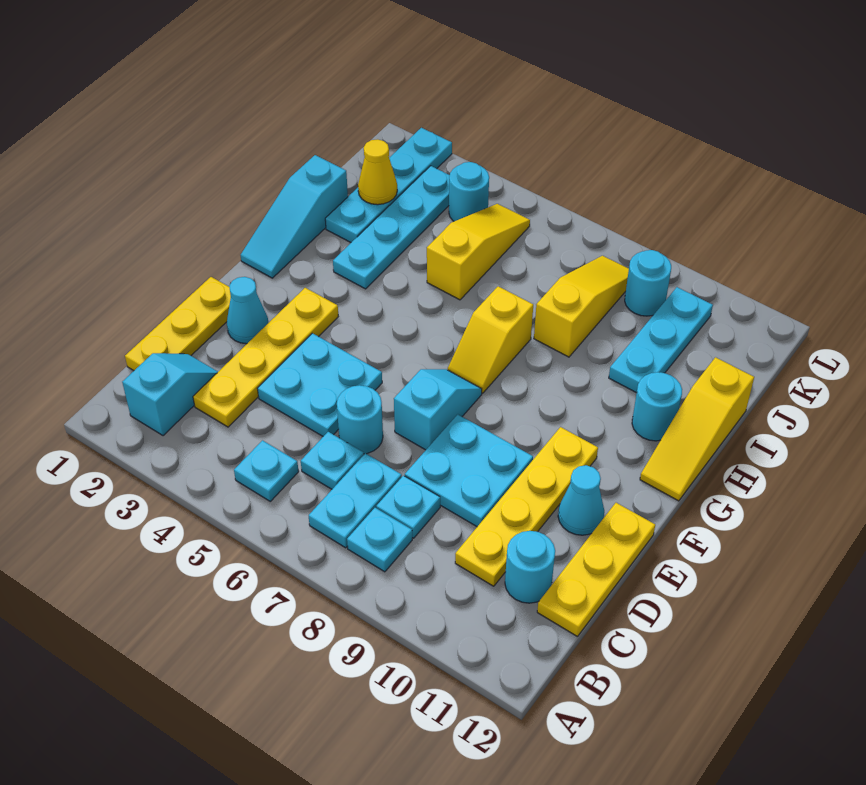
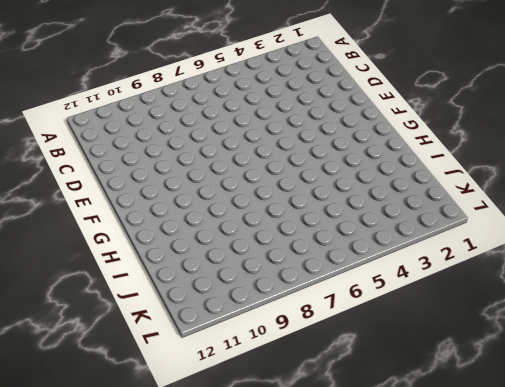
none -> cyan slope B2:C2 level 1 top B
none -> cyan plate B5 level 1
none -> cyan plate B7:C7 level 1

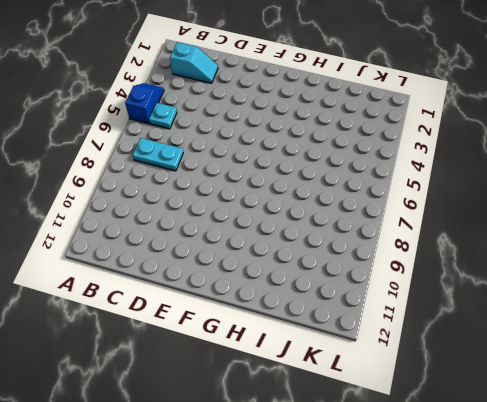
blue slope A4:A5 level 1 top 5 -> none
none -> cyan plate B8 level 1
none -> yellow plate C1:E1 level 1
none -> yellow plate C3:F3 level 1

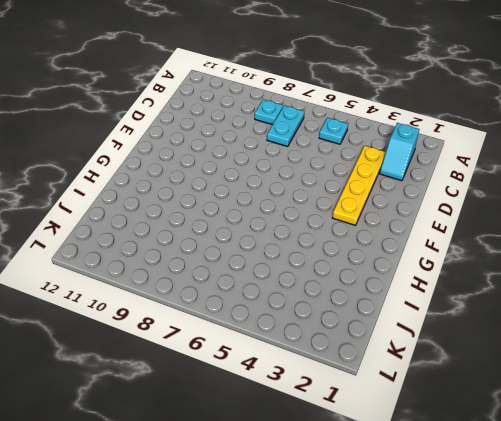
none -> yellow plate C1:E1 level 1
none -> cyan plate C6 level 1
none -> cyan plate C8 level 1

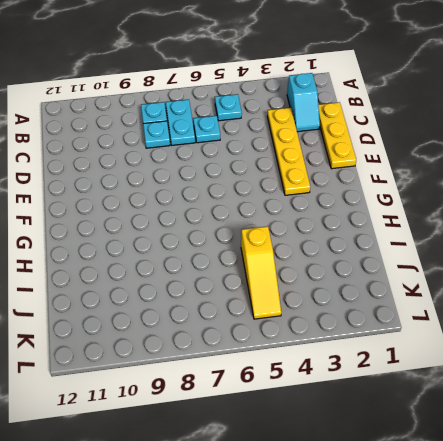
none -> yellow plate C10:F10 level 1
none -> cyan round brick C11 level 1
none -> yellow plate C12:E12 level 1

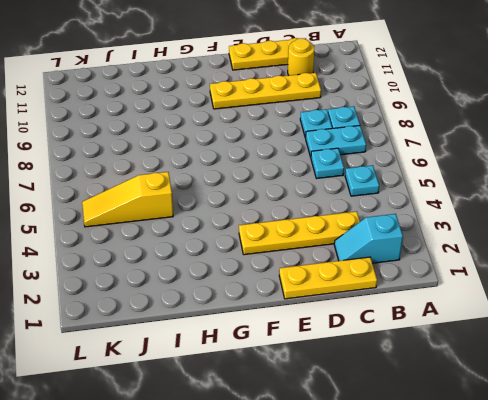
yellow round brick C11 level 1 -> cyan round brick C11 level 1
none -> cyan plate D4:E5 level 1
none -> cyan round brick D6 level 1
none -> cyan plate D8:E9 level 1

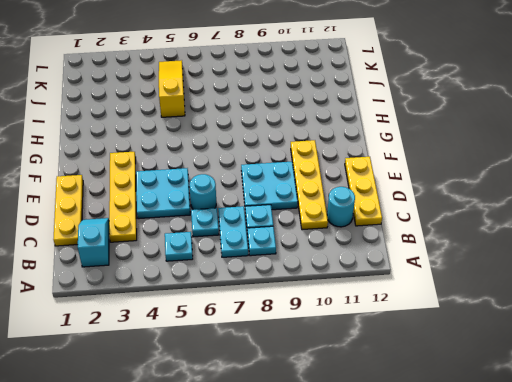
none -> cyan cone E2 level 1
none -> cyan slope E7:F7 level 1 top E
none -> cyan cone E11 level 1

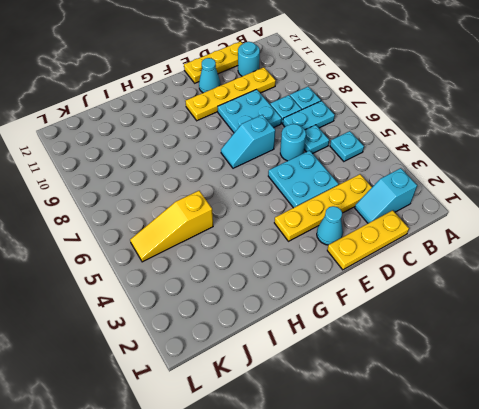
none -> cyan slope G1:I1 level 1 top I
none -> yellow slope G7:H7 level 1 top H
none -> yellow slope G12:I12 level 1 top I

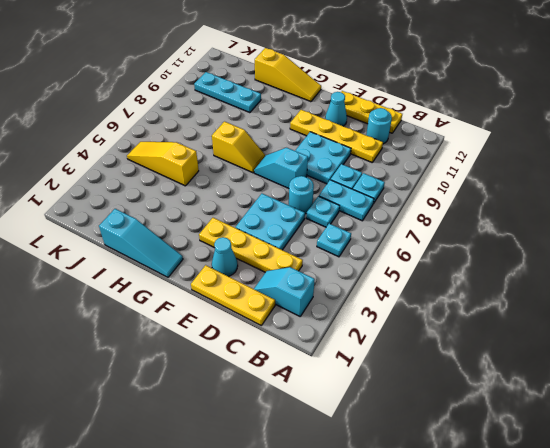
none -> cyan plate H3:K3 level 1
none -> cyan round brick H11 level 1
none -> cyan plate I2:L2 level 1

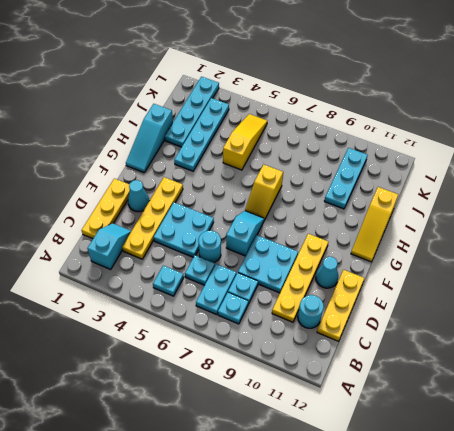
none -> cyan round brick H11 level 1
none -> yellow slope I8:K8 level 1 top I
none -> cyan round brick K4 level 1

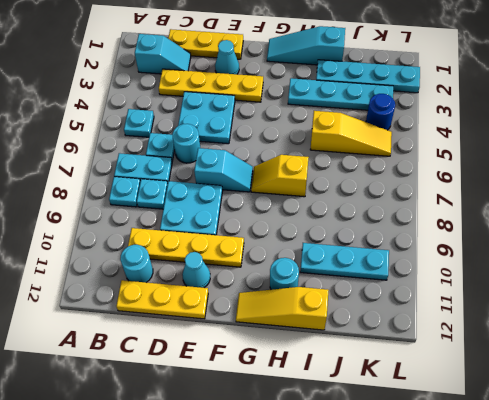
blue round brick K4 level 1 -> cyan round brick K4 level 1
none -> yellow slope I8:K8 level 1 top I
none -> cyan round brick K9 level 1
none -> yellow cone J2 level 2

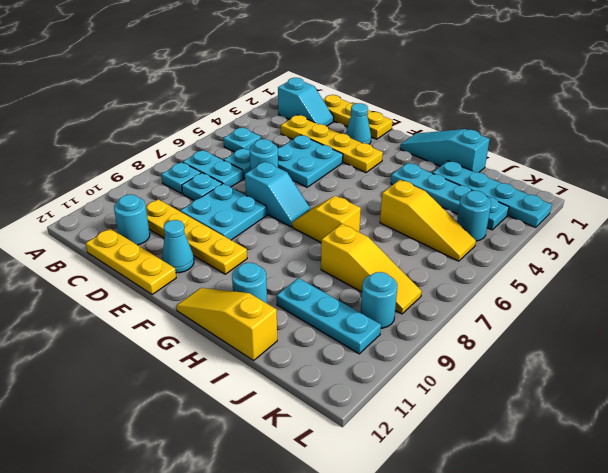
none -> yellow cone J2 level 2

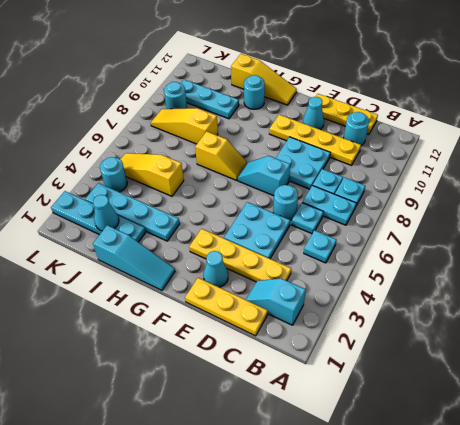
cyan cone J2 level 2 -> yellow cone J2 level 2

